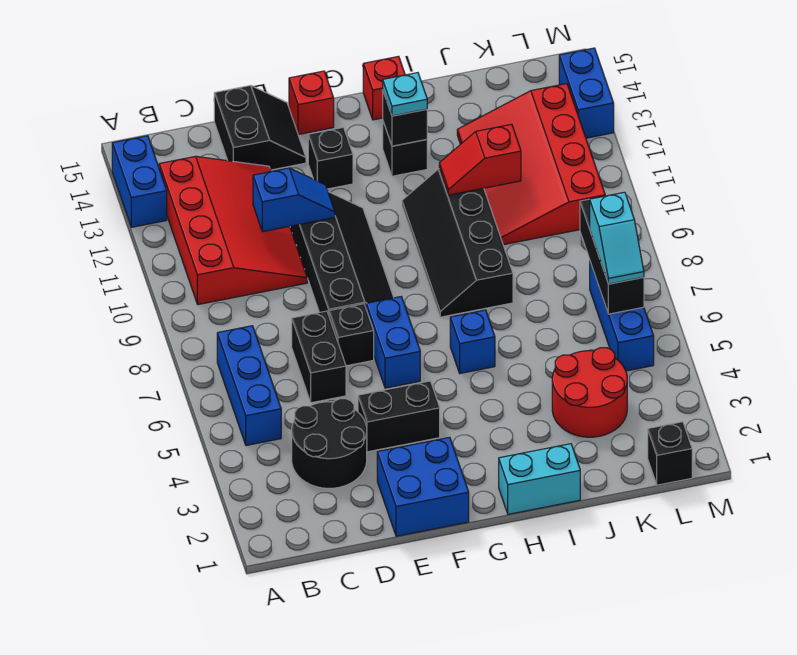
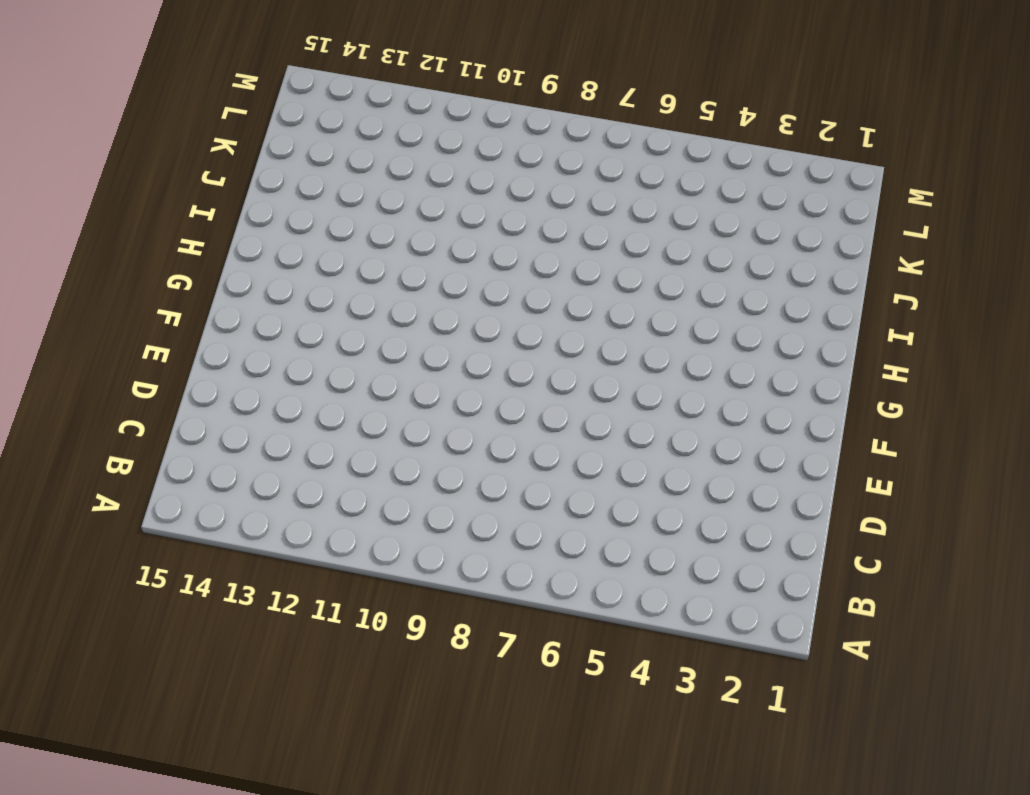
none -> blue brick A13:A14 level 1
none -> blue brick B5:B7 level 1
none -> red slope B10:D13 level 1 top B

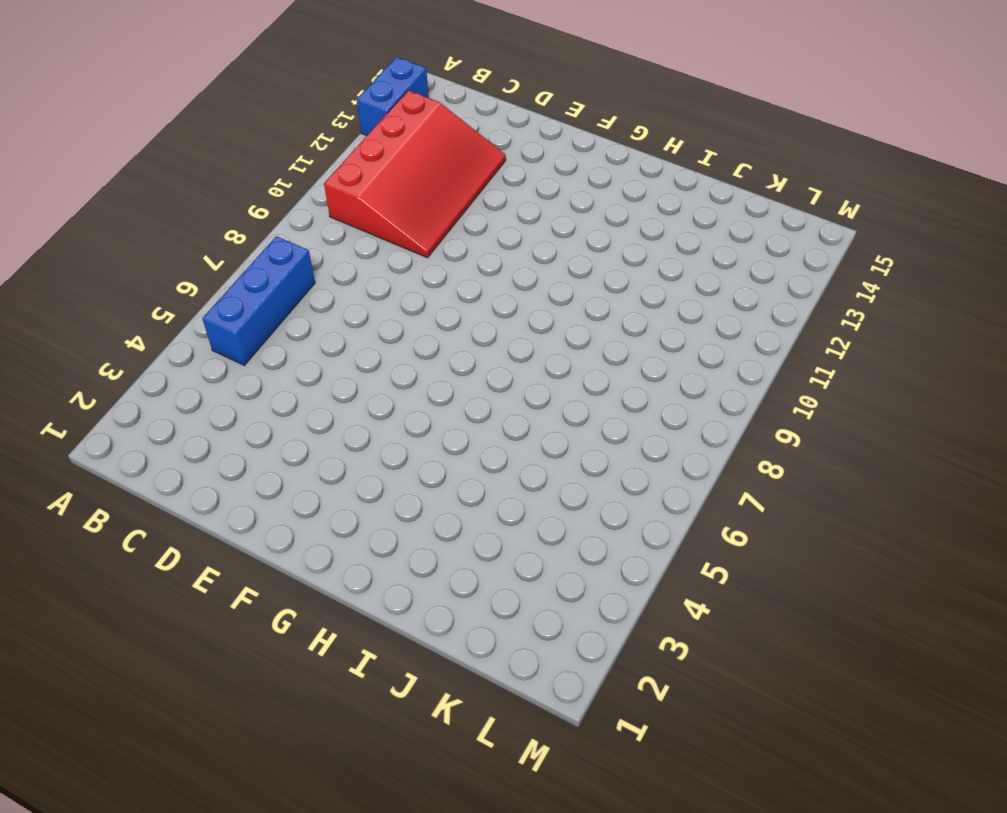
none -> black round brick C3:D4 level 1
none -> black brick D6:D7 level 1
none -> black slope D14:E15 level 1 top D

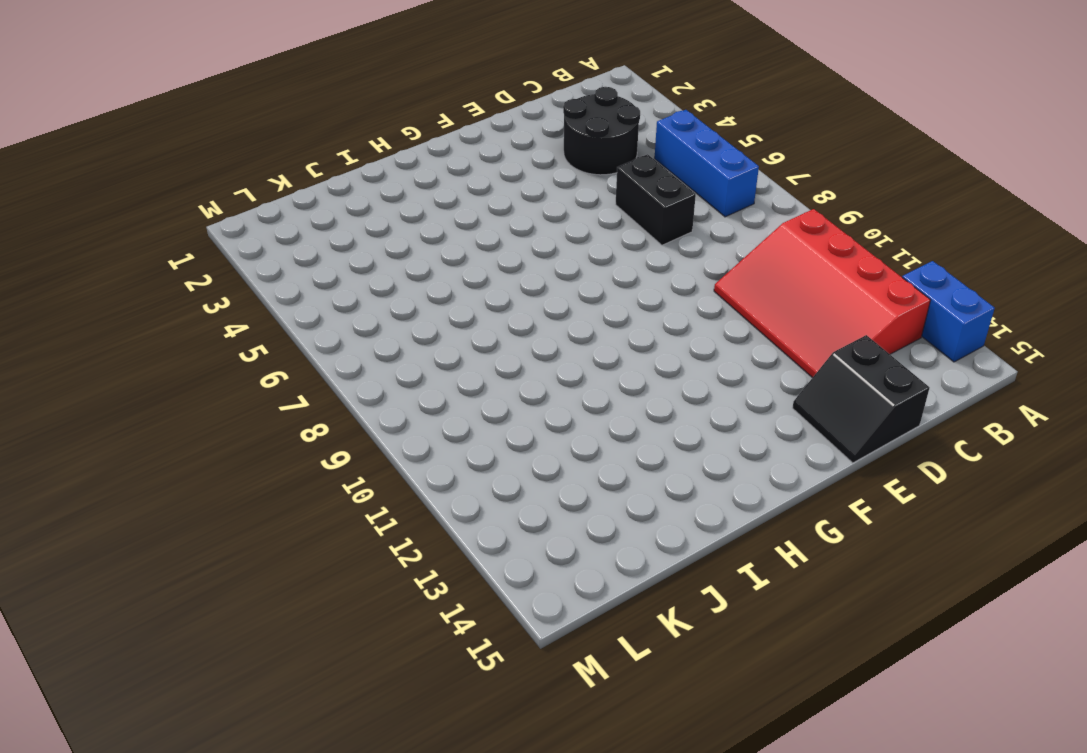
none -> blue brick E1:F2 level 1
none -> black brick E4:F4 level 1
none -> black brick E7 level 1

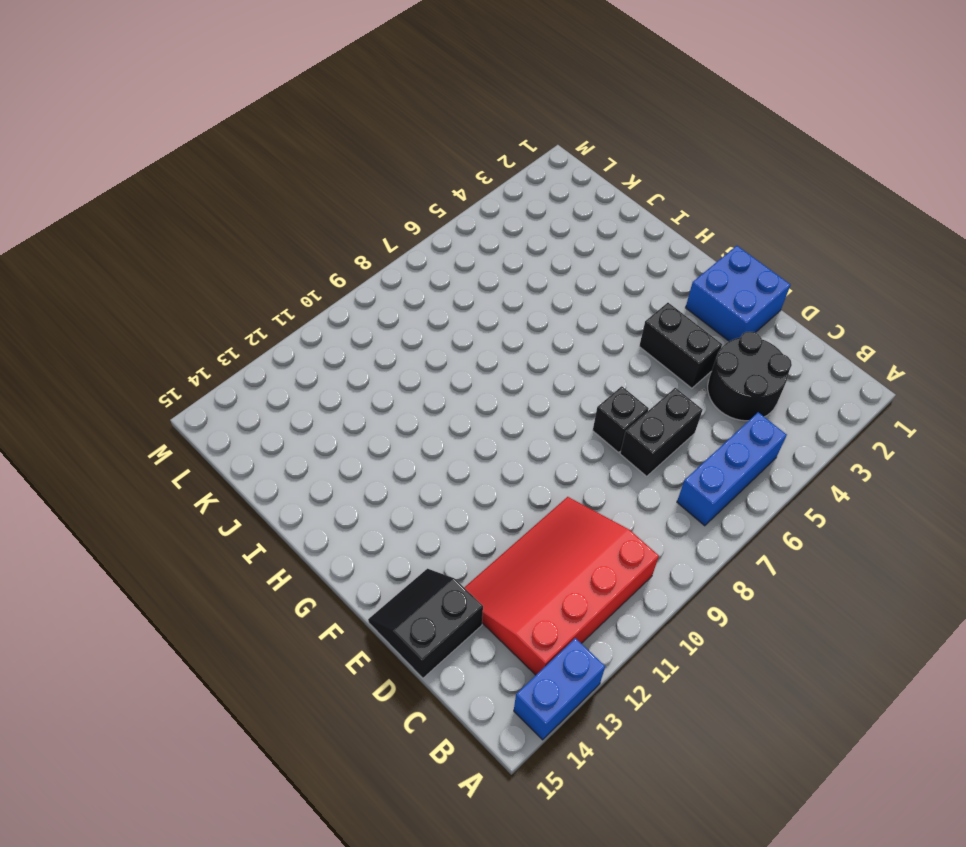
none -> black slope E8:F11 level 1 top E
none -> blue brick F6:F7 level 1
none -> black brick F13 level 1

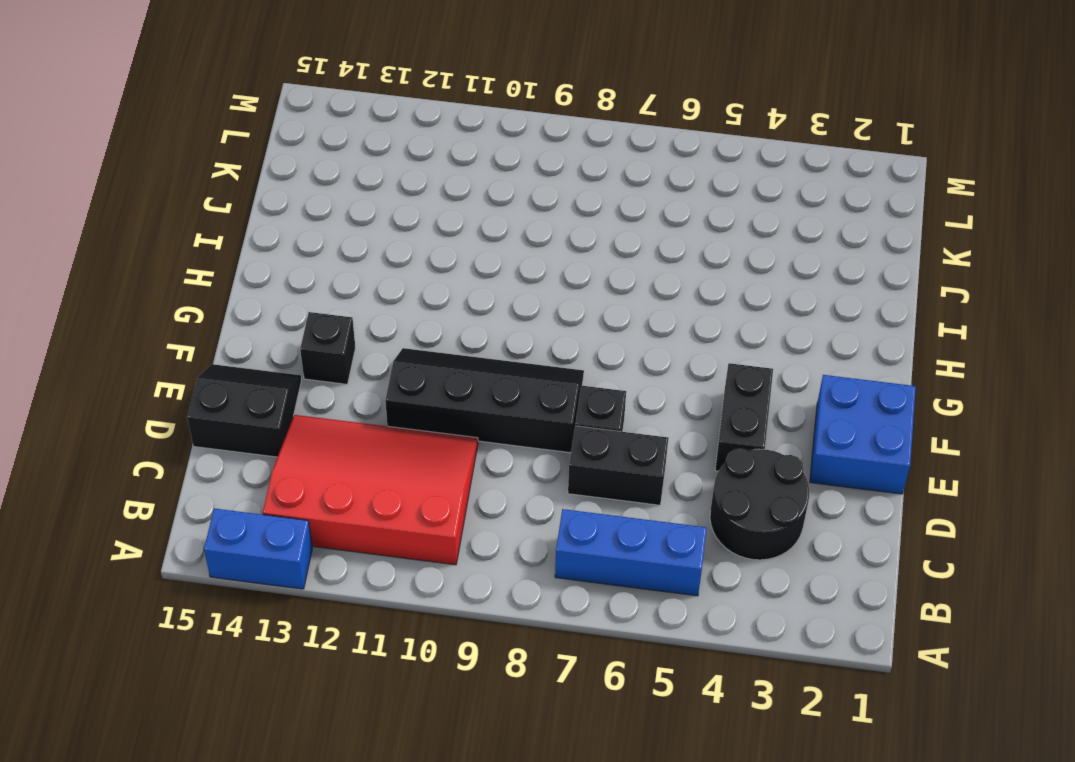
none -> blue brick F6:F7 level 1
none -> red brick F15 level 1
none -> cyan brick H1:I1 level 1

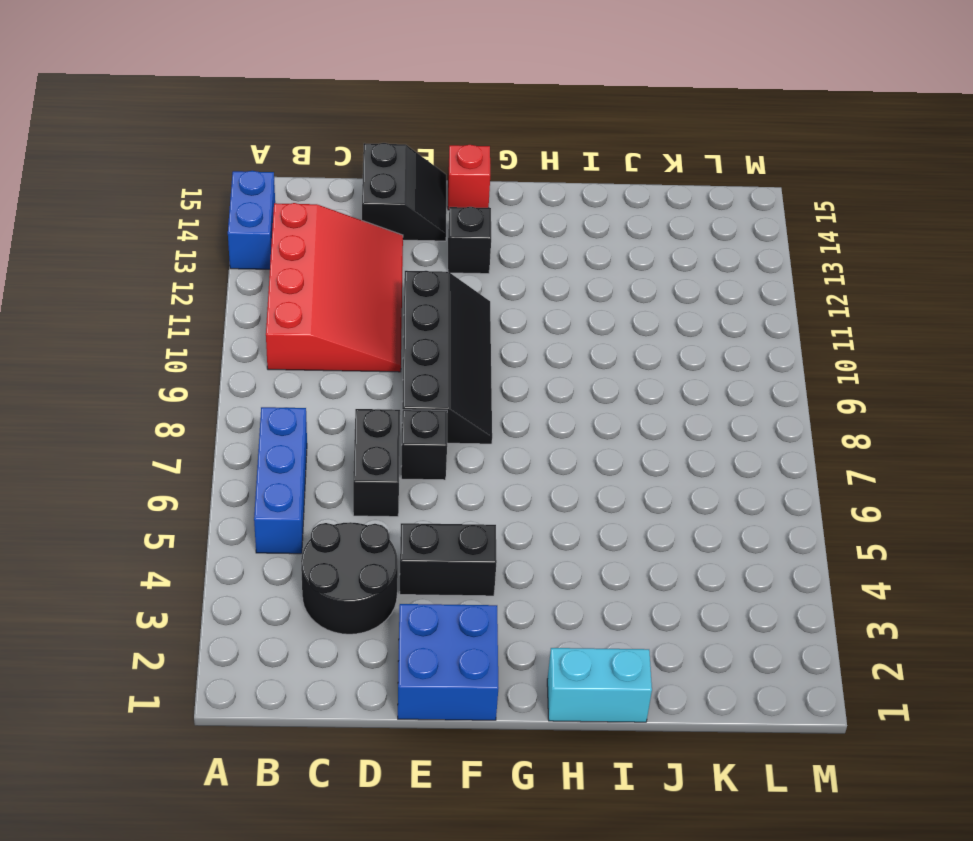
none -> blue brick F6:F7 level 1
none -> blue brick H6 level 1
none -> black slope H8:I11 level 1 top I

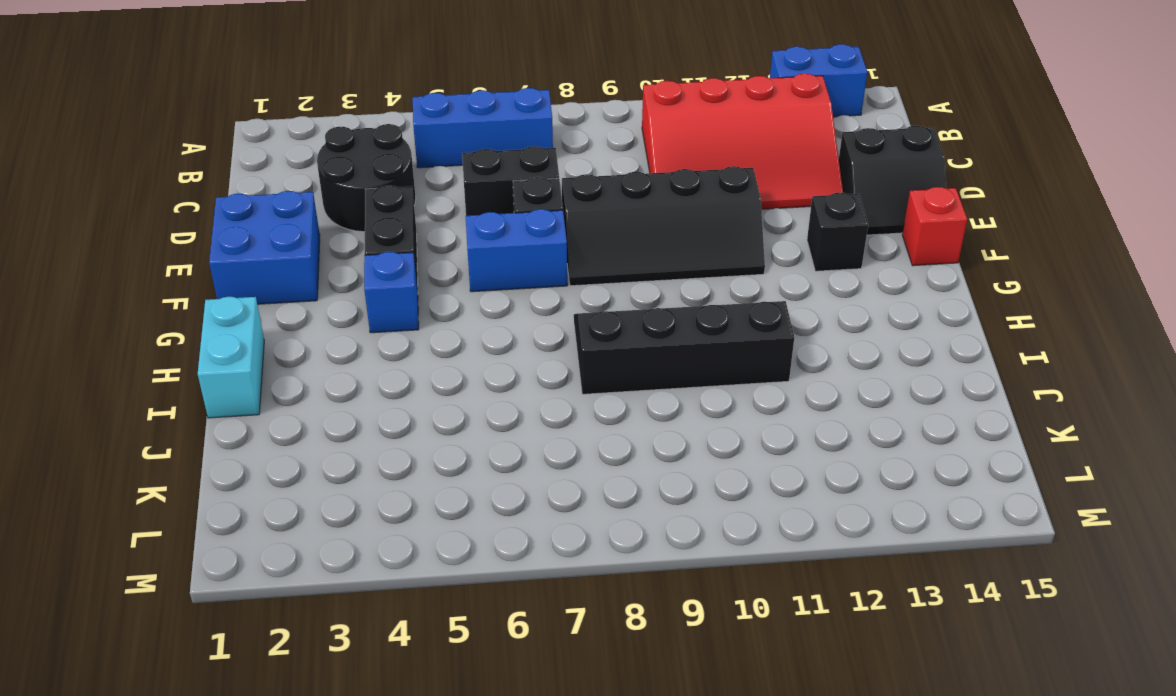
blue brick G4 level 1 -> blue brick H6 level 1
none -> black brick H13 level 1
none -> red brick H15 level 1
none -> red round brick J3:K4 level 1

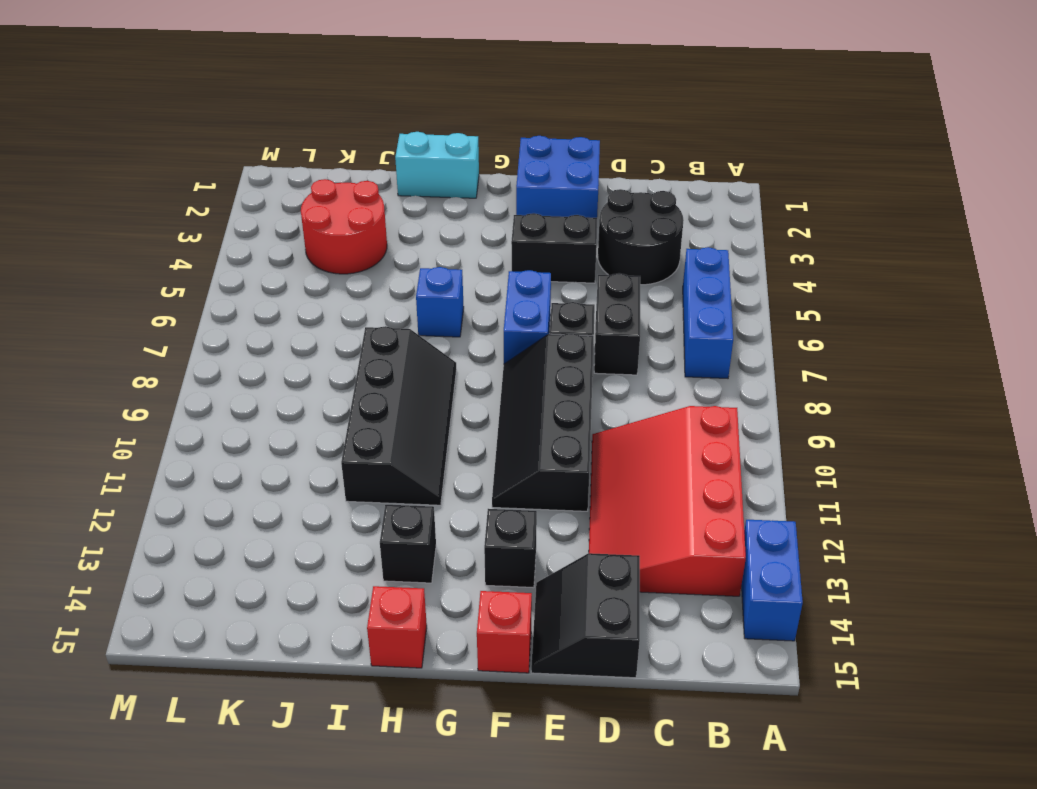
none -> red slope J10:L13 level 1 top L
none -> black brick L1 level 1
none -> blue brick L5:L7 level 1

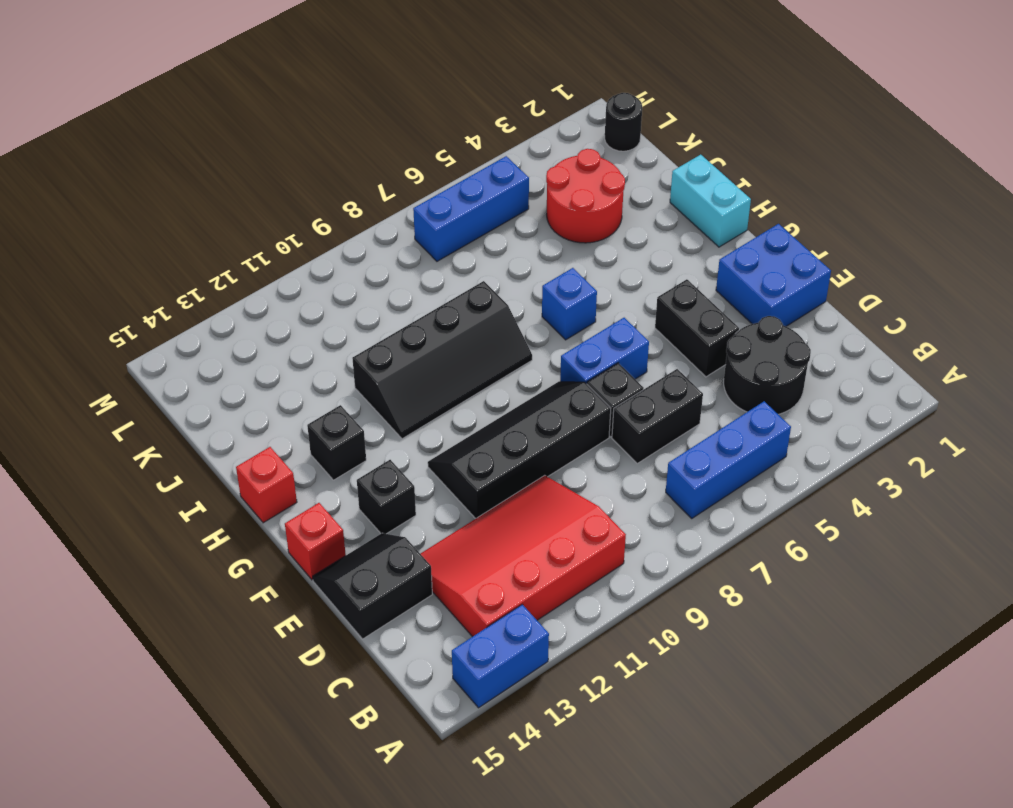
black round brick L1 level 1 -> black brick L1 level 1
none -> red slope J10:L13 level 1 top L
none -> blue brick M13:M14 level 1
none -> blue slope D11:E11 level 2 top D

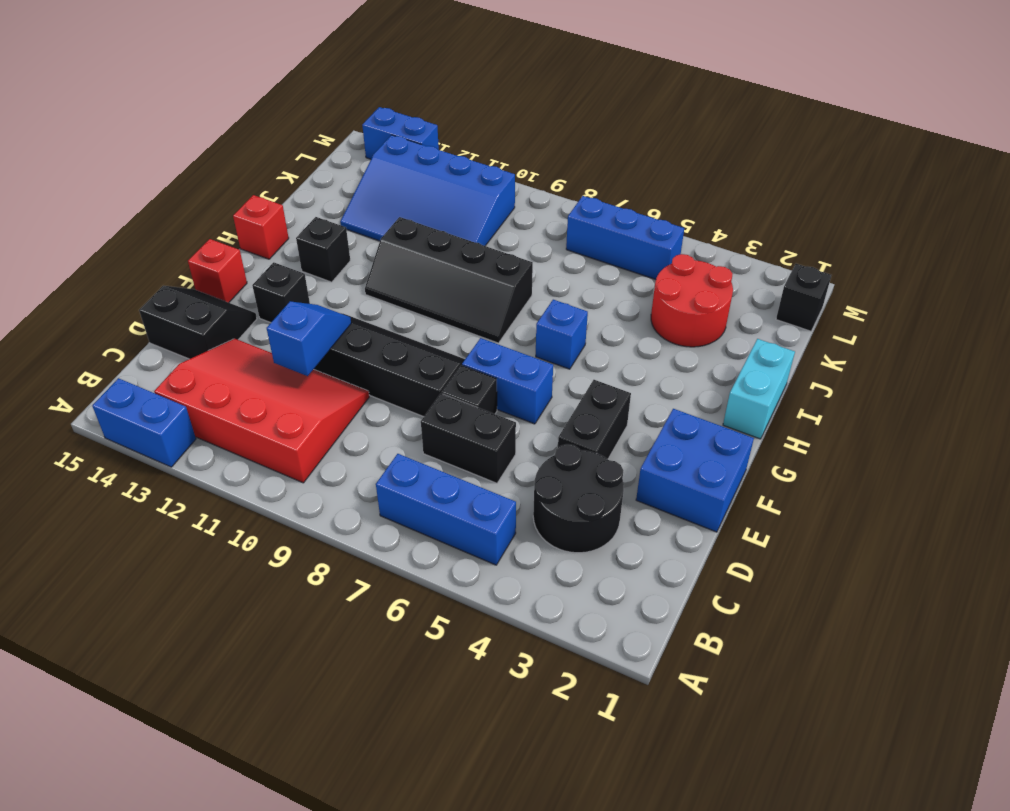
blue slope J10:L13 level 1 top L -> red slope J10:L13 level 1 top L
none -> black brick H13 level 2
none -> red slope I11:J11 level 2 top J
none -> black brick L6:L8 level 2

